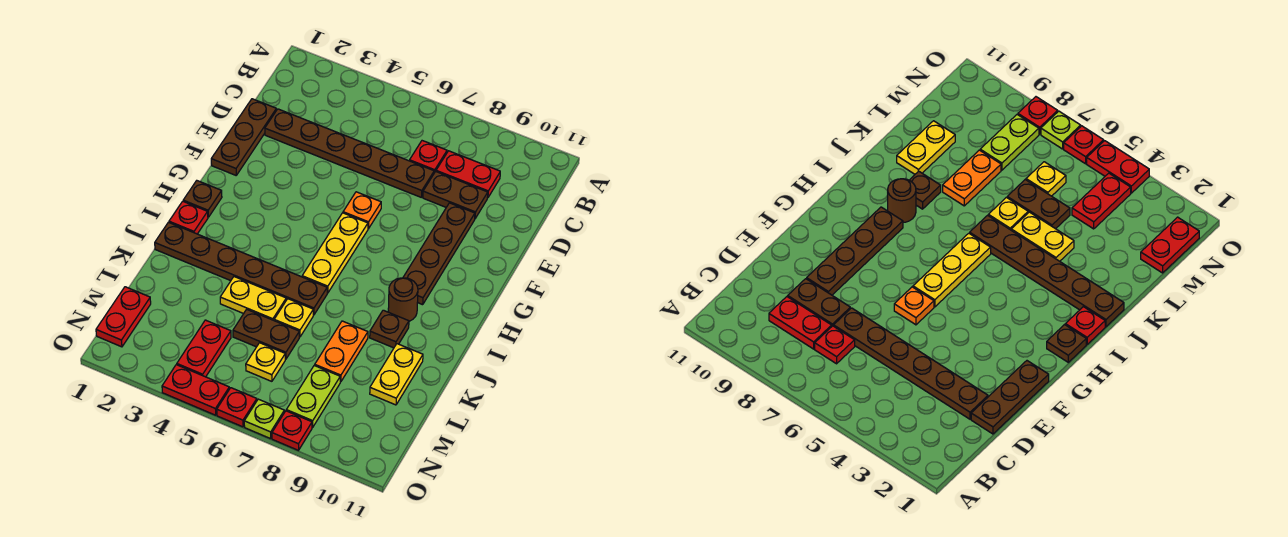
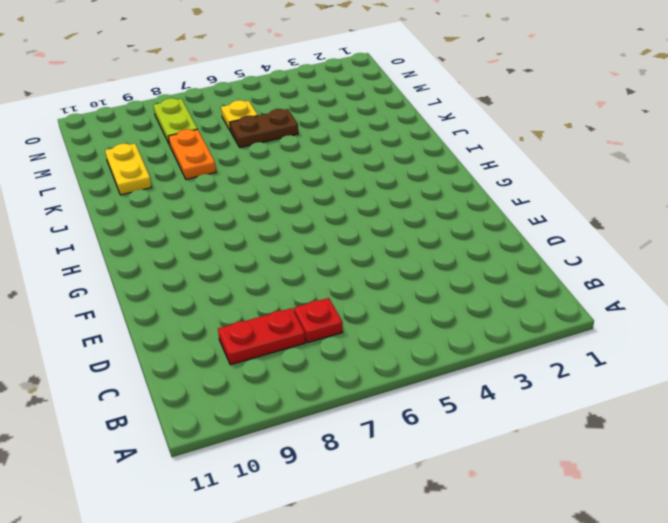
none -> brown plate D1:F1 level 1
none -> brown plate D2:D7 level 1
none -> brown plate D8:D9 level 1

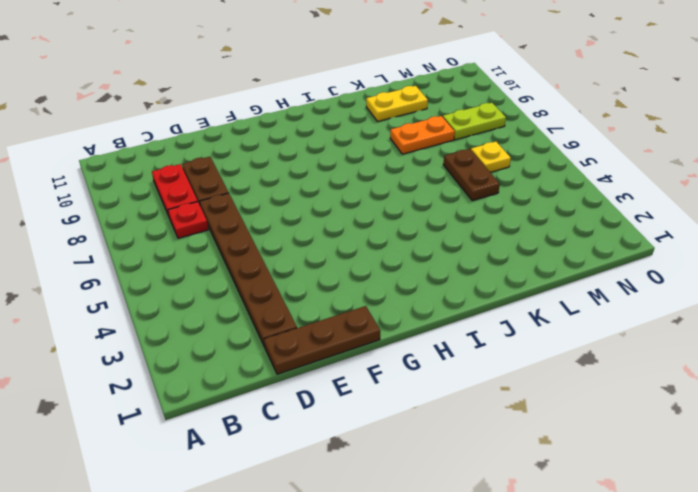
none -> brown plate E9:H9 level 1
none -> orange plate F6 level 1
none -> yellow plate G6:I6 level 1

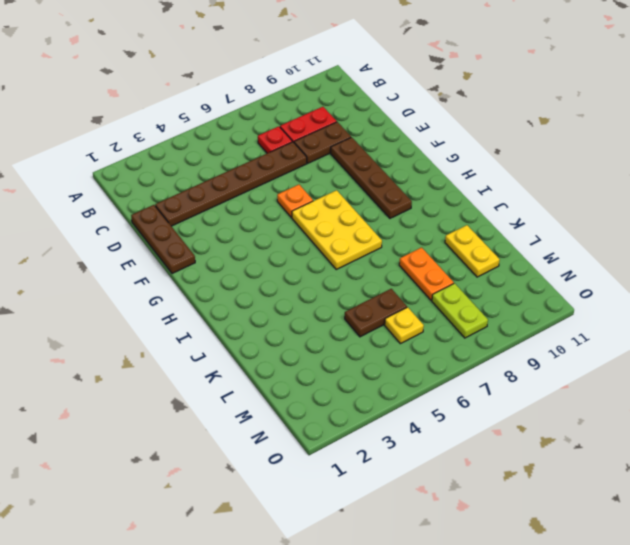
yellow plate G6:I7 level 1 -> yellow plate G6:I6 level 1
none -> brown plate H1 level 1
none -> red plate I1 level 1
none -> brown round brick I9 level 1

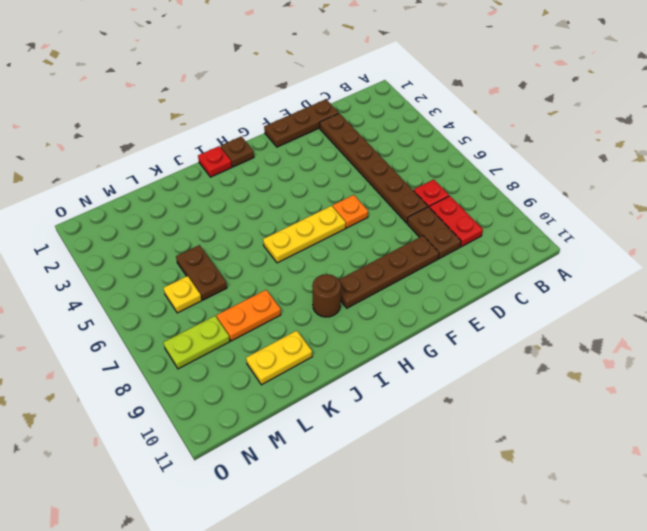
none -> brown plate J1:J6 level 1
none -> brown plate J9 level 1
none -> yellow plate K4:K5 level 1

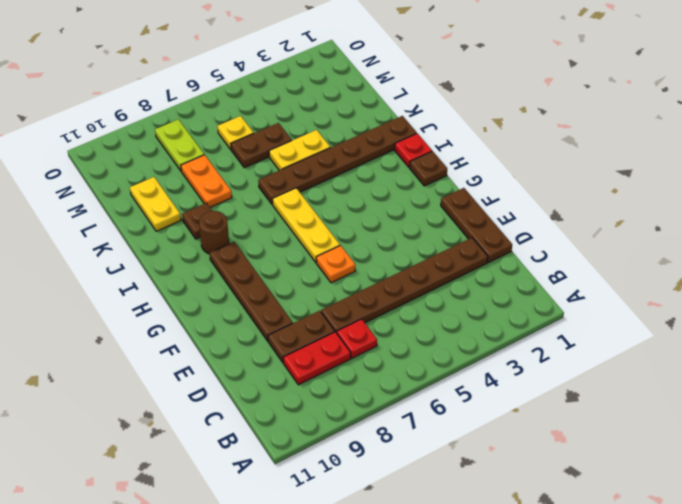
none -> yellow plate K6 level 1
none -> red plate M1:N1 level 1
none -> red plate M4:N4 level 1

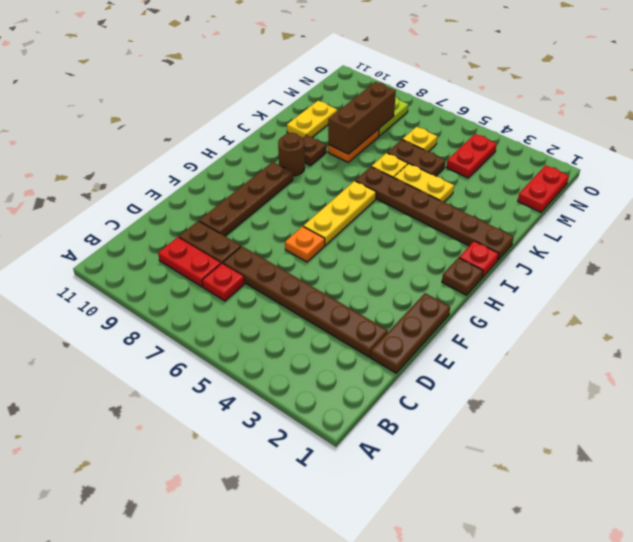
brown brick K8:M8 level 2 -> none
none -> red plate O4:O5 level 1
none -> red plate O6 level 1
none -> lime plate O7 level 1

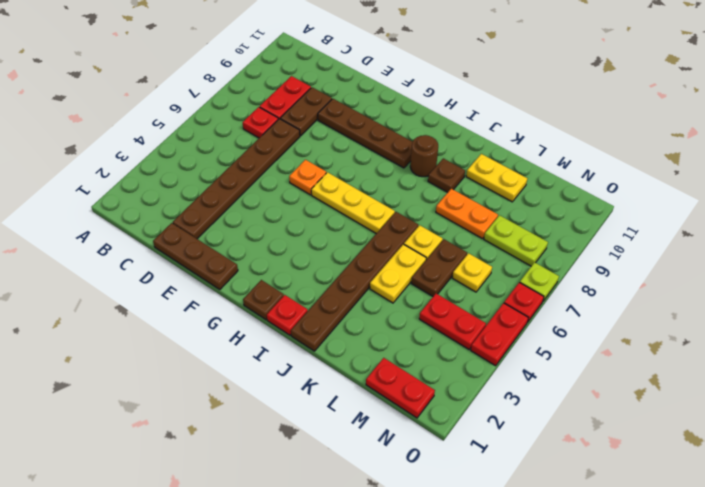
none -> red plate O8 level 1

